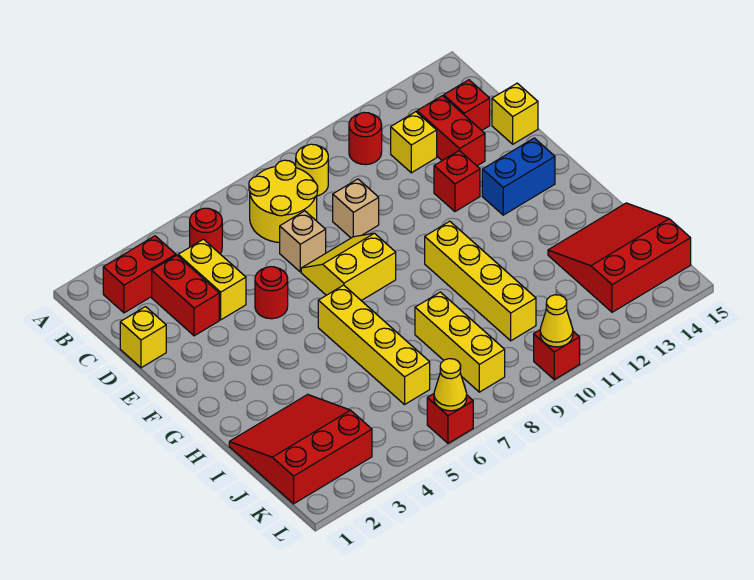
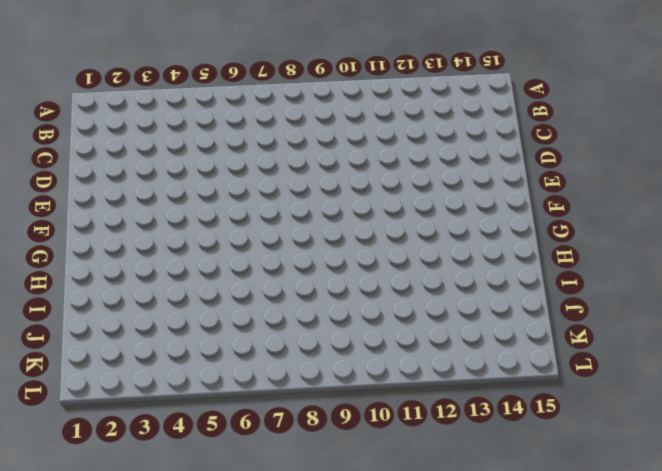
none -> red brick B2:B3 level 1
none -> red round brick B5 level 1
none -> yellow round brick B7:C8 level 1

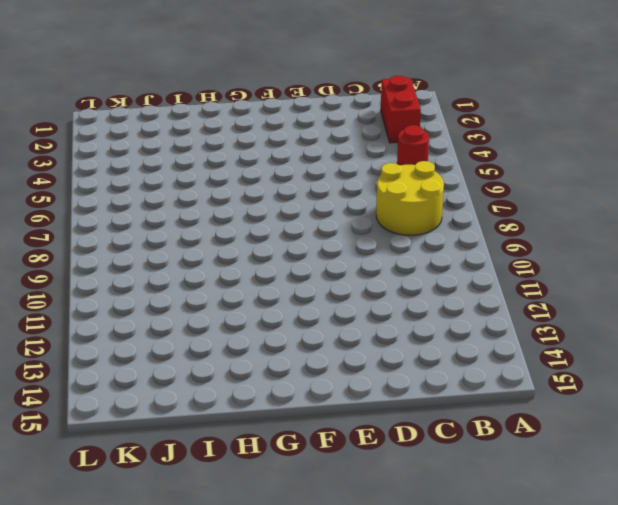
none -> yellow round brick B9 level 1
none -> red round brick B11 level 1
none -> red brick C3:D3 level 1

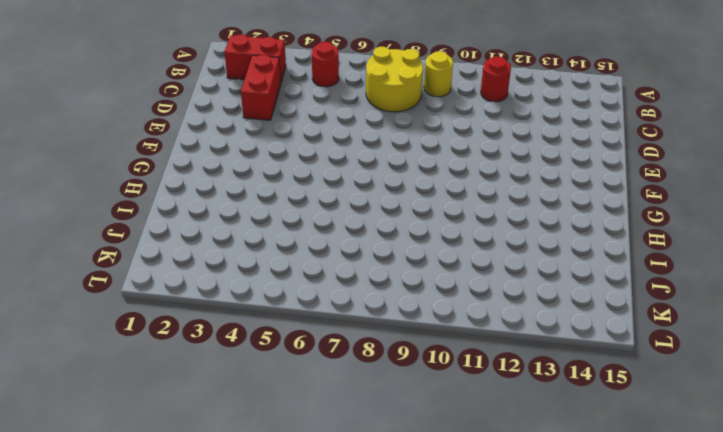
none -> yellow brick C4:D4 level 1
none -> yellow brick C12 level 1
none -> red brick C13:D13 level 1

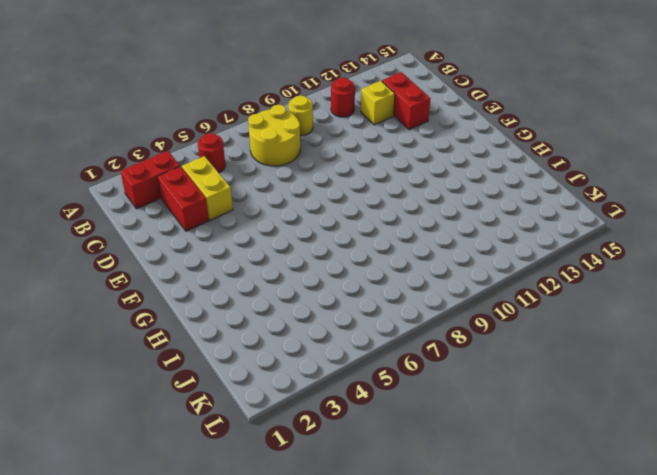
none -> red brick C14 level 1
none -> yellow brick D1 level 1
none -> tan brick D7 level 1

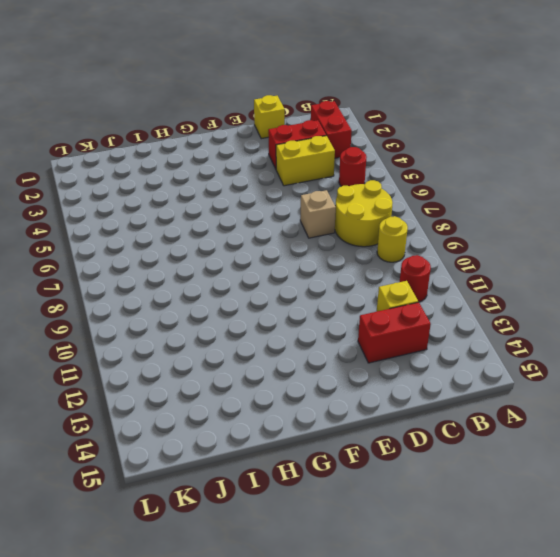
none -> red brick C14 level 1
none -> tan brick D9 level 1
none -> yellow brick D15 level 1

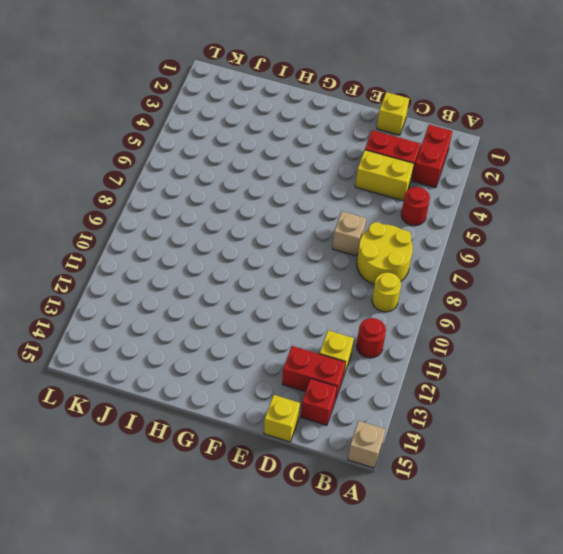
tan brick A15 level 1 -> tan brick D9 level 1
none -> red round brick E5 level 1
none -> yellow slope E7:F8 level 1 top F
none -> red brick E12 level 1

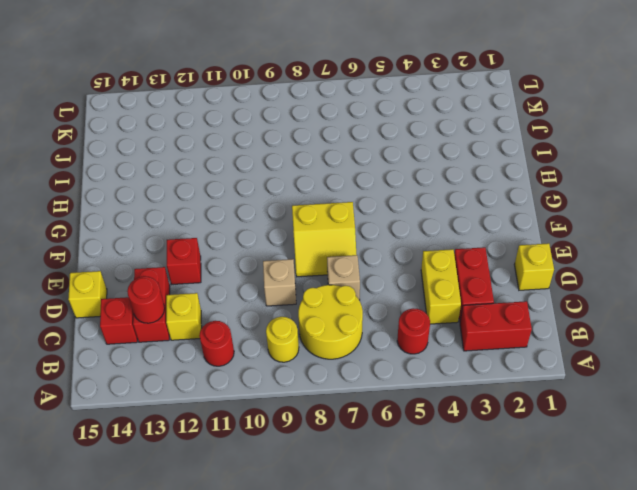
red round brick C13 level 2 -> red round brick E5 level 1
none -> blue brick F13:F14 level 1
none -> yellow brick G6:J6 level 1
none -> yellow brick G10:J10 level 1

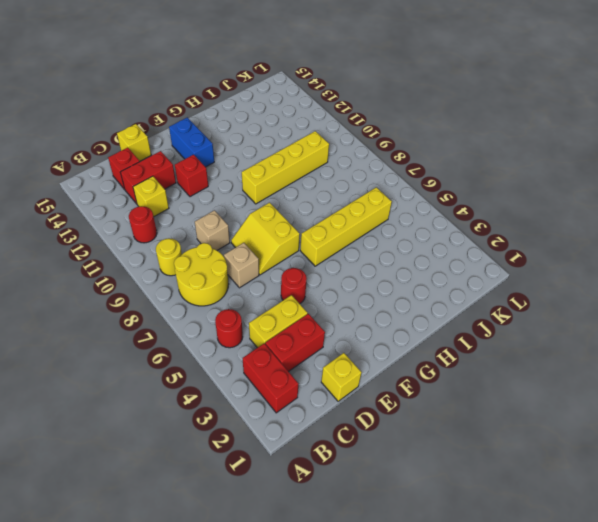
none -> red slope I1:K3 level 1 top K
none -> yellow brick I8:K8 level 1
none -> red slope I13:K15 level 1 top K

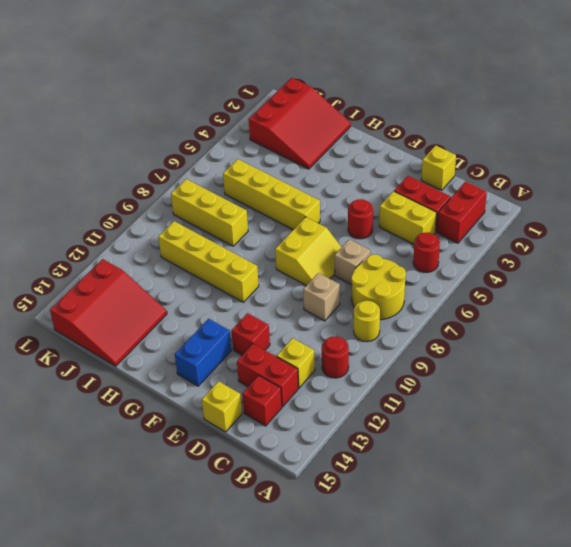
none -> red brick L6 level 1
none -> red brick L10 level 1
none -> yellow cone L6 level 2

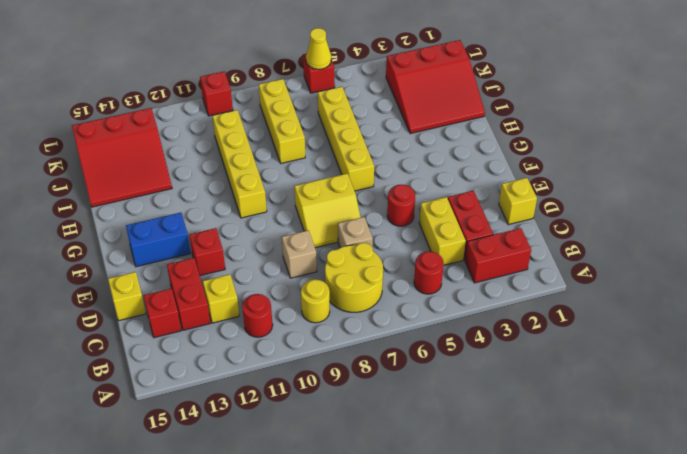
none -> yellow cone L10 level 2

